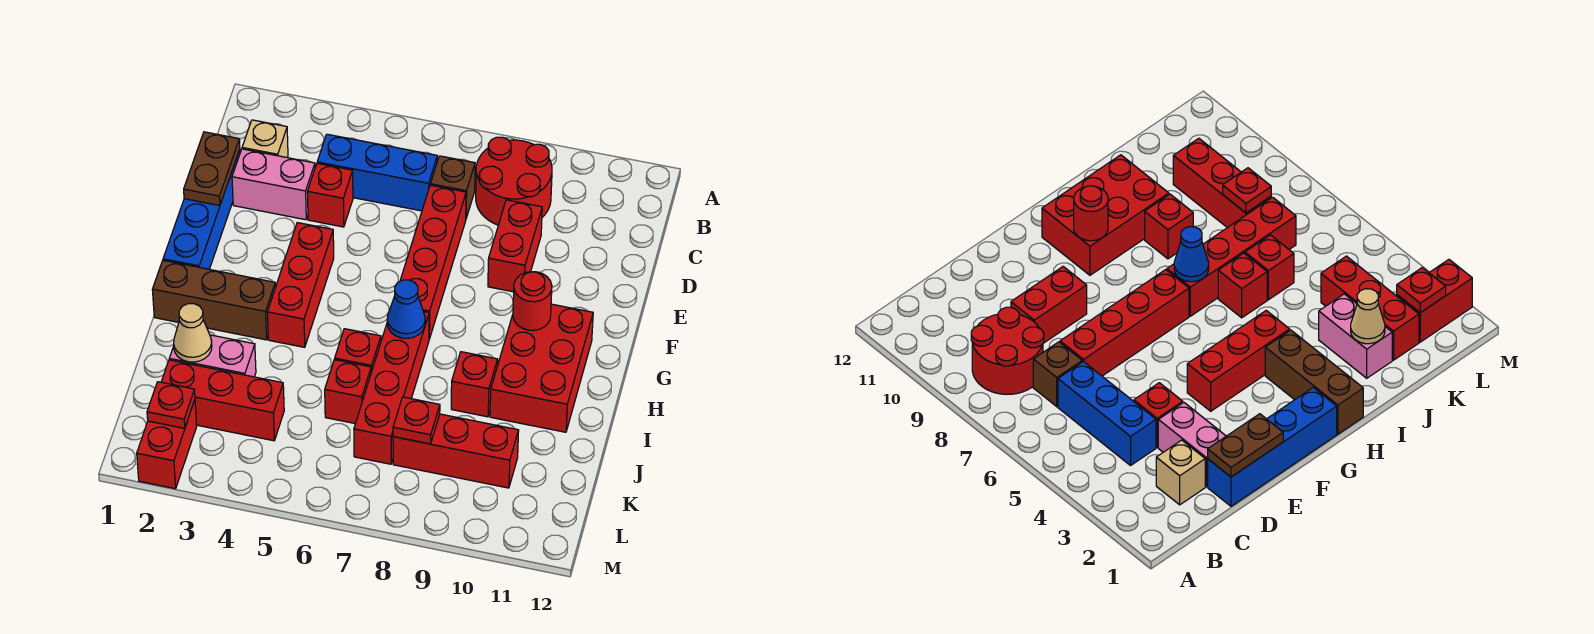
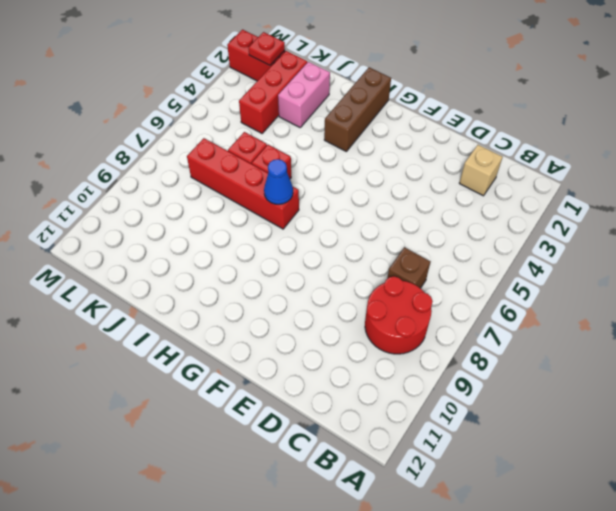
none -> blue brick C4:C6 level 1
none -> blue brick D1:G1 level 1
none -> pink brick D2:D3 level 1

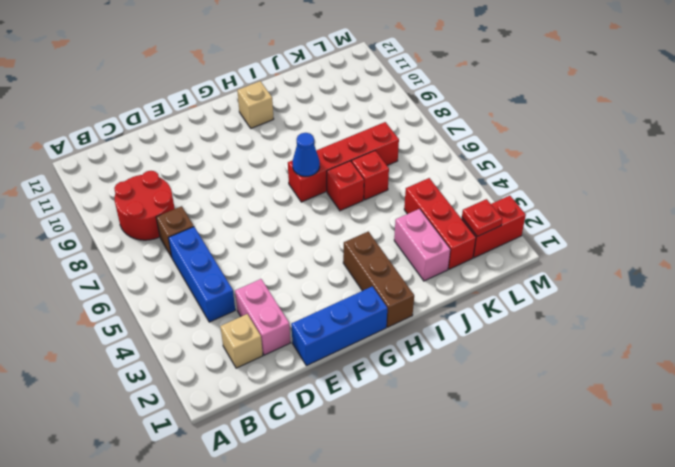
blue brick E1:G1 level 1 -> blue brick D1:G1 level 1
tan brick H11 level 1 -> red brick G10:I11 level 1
none -> red brick D4 level 1
none -> red brick D7:G7 level 1
none -> red brick D9:E9 level 1

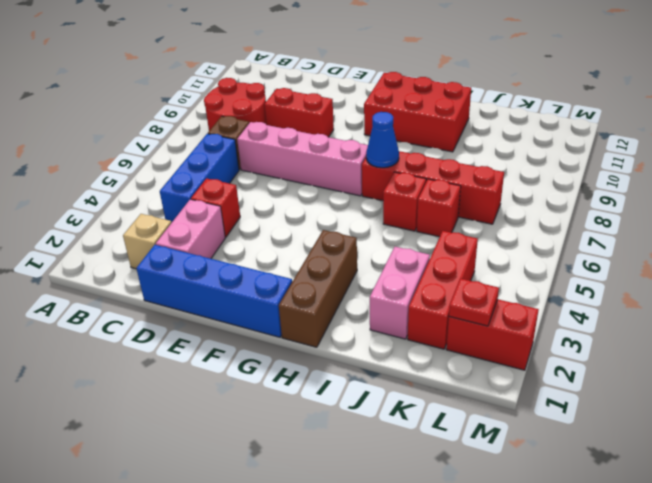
pink brick D7:G7 level 1 -> red brick D7:G7 level 1
none -> red brick F4:H4 level 1
none -> red brick I9 level 1
none -> red brick K8:K10 level 1

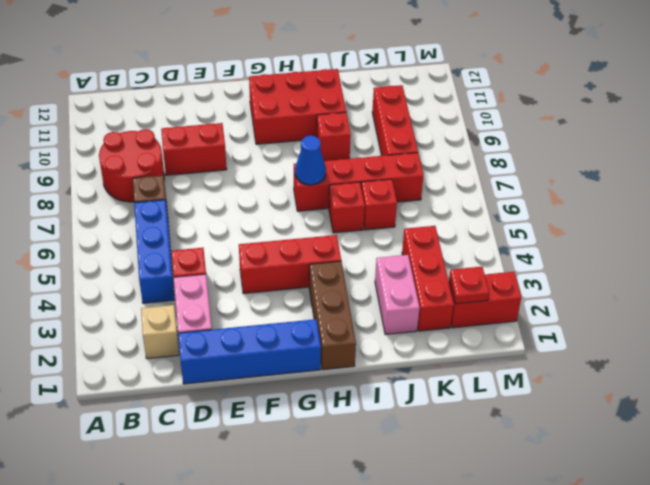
none -> red brick D7:G7 level 1
none -> brown plate D1:E1 level 2
none -> red round brick G10 level 2

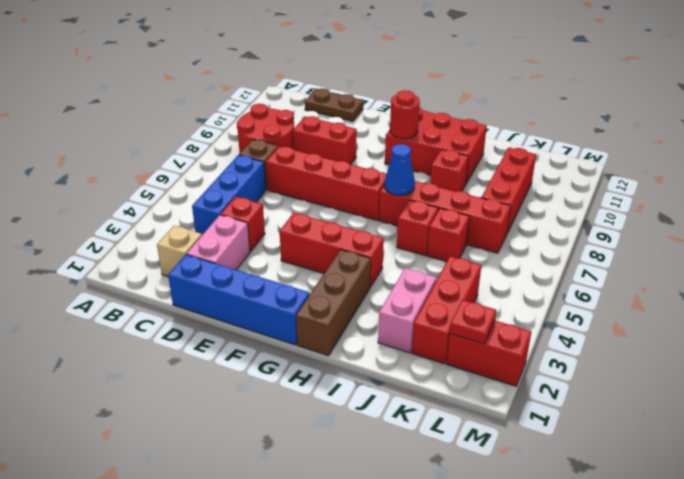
brown plate C12:D12 level 1 -> brown plate D1:E1 level 2
none -> tan cone J2 level 2
none -> red plate K8 level 2

